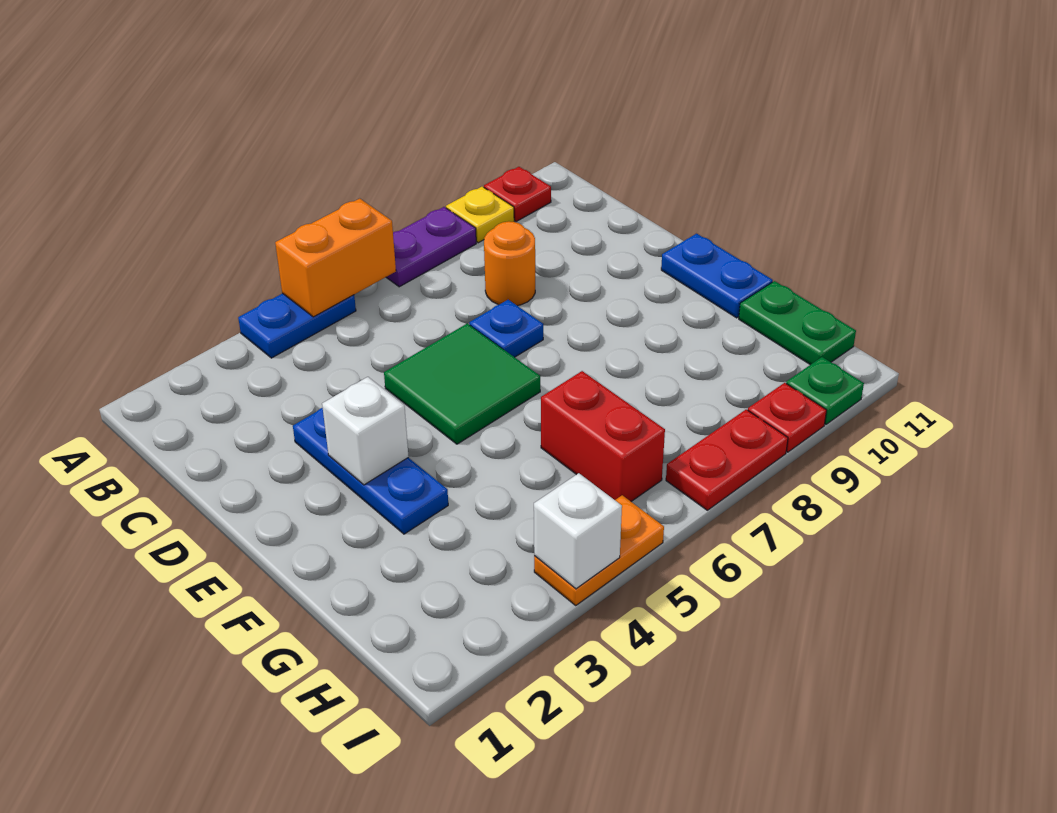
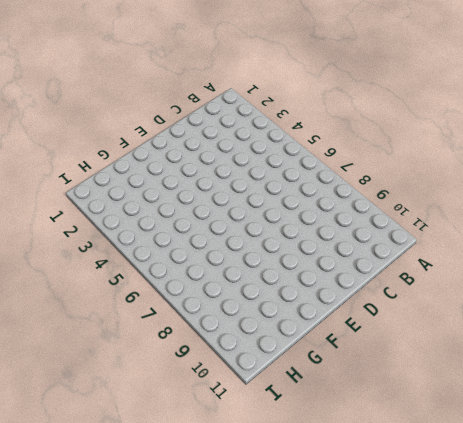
none -> blue plate A4:A5 level 1
none -> purple plate A7:A8 level 1
none -> yellow plate A9 level 1

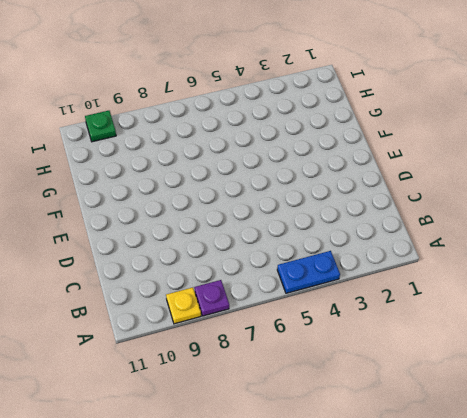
purple plate A8 level 1 -> purple plate A7:A8 level 1
none -> red plate A10 level 1
none -> orange round brick C8 level 1
none -> blue plate D3:F3 level 1

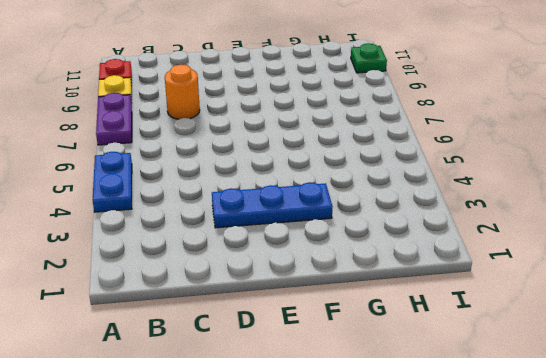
none -> green tile D5:E6 level 1
none -> blue plate D7 level 1
none -> blue plate E11:F11 level 1

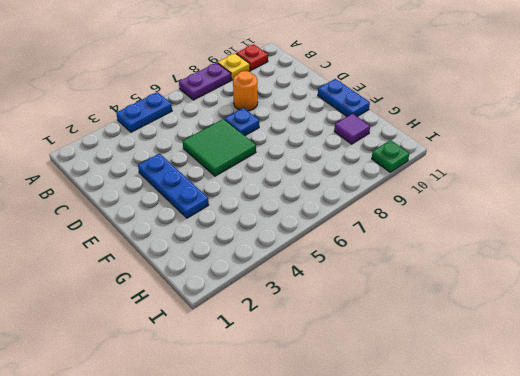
purple tile G10 level 1 -> none
none -> red brick G6:H6 level 1
none -> green plate G11:H11 level 1
none -> orange plate I4:I5 level 1

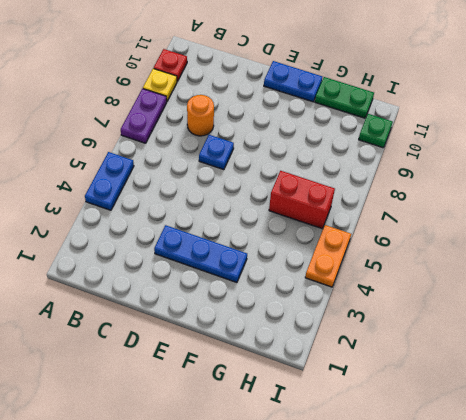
none -> green tile D5:E6 level 1
none -> red plate I7:I8 level 1
none -> red plate I9 level 1

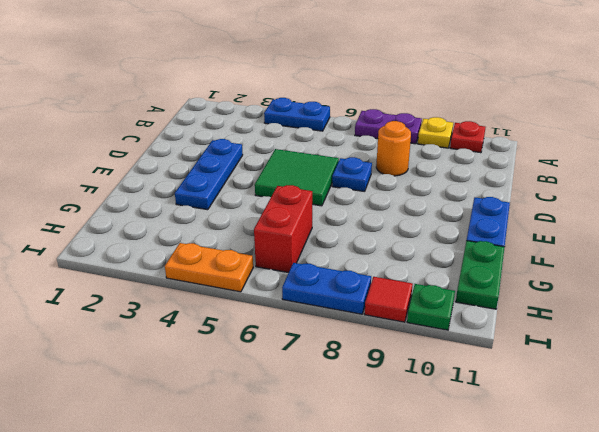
blue plate I7:I8 level 1 -> red plate I7:I8 level 1
red tile I9 level 1 -> red plate I9 level 1
none -> orange brick A5:A6 level 2
none -> white brick E3 level 2
none -> white brick I4 level 2

